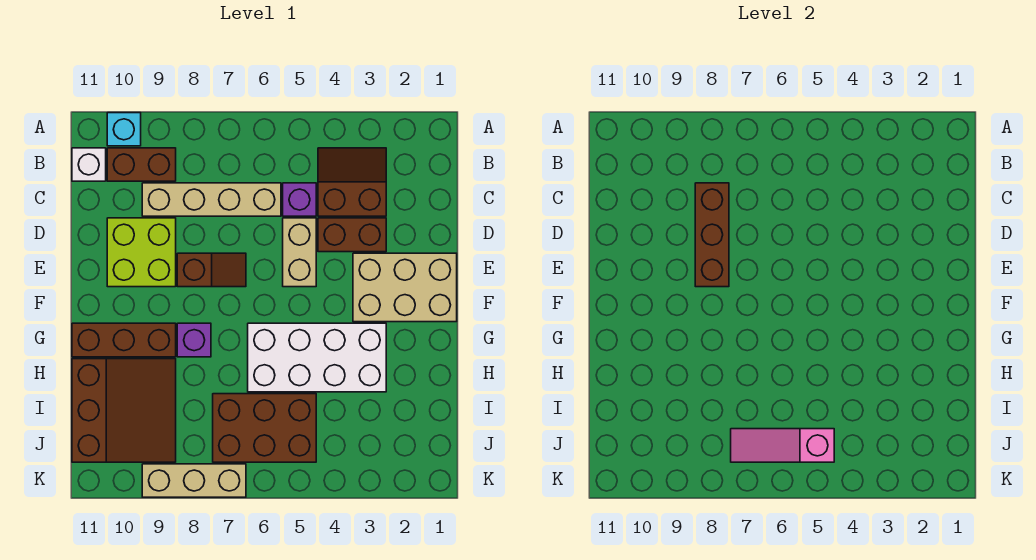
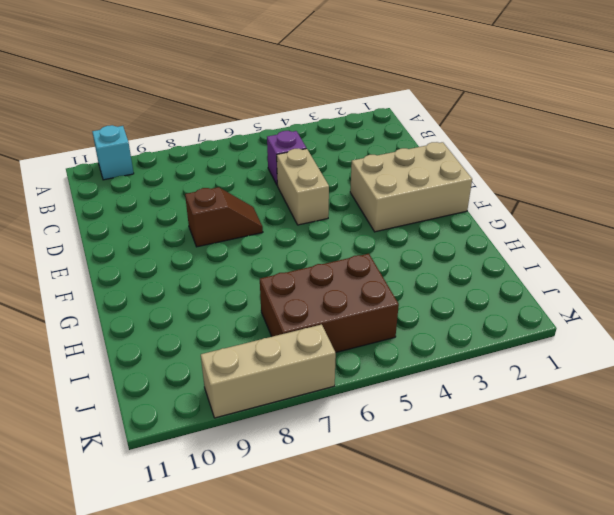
none -> brown slope B3:C4 level 1 top C
none -> brown brick B9:B10 level 1
none -> white brick B11 level 1

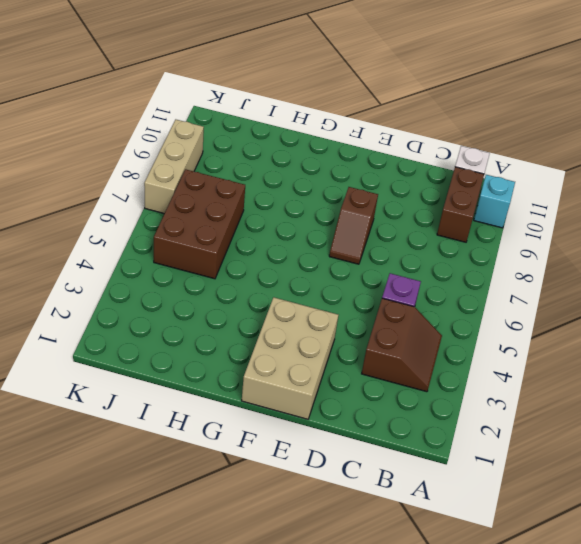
none -> tan brick C6:C9 level 1
none -> brown brick D3:D4 level 1
none -> tan brick D5:E5 level 1

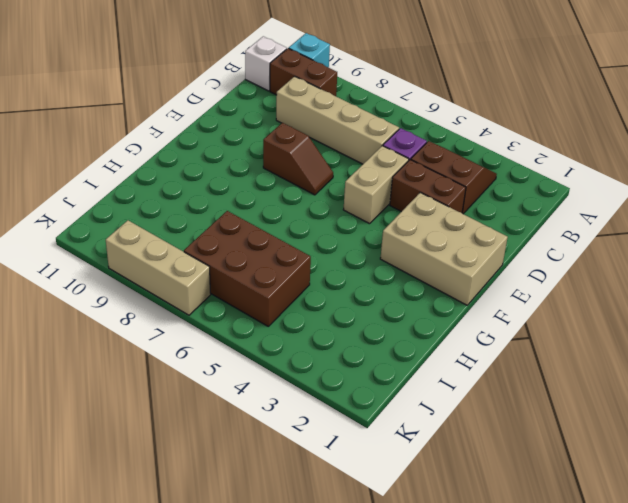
none -> lime brick D9:E10 level 1
none -> white brick G3:H6 level 1
none -> purple brick G8 level 1

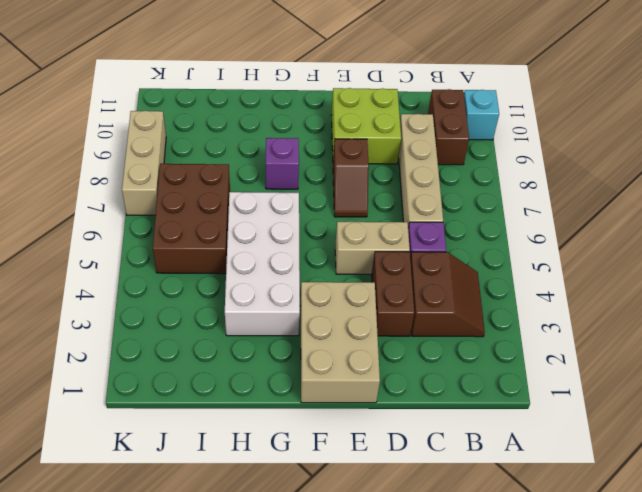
none -> white brick B11 level 1
none -> brown brick G9:G11 level 1
none -> brown slope H9:J11 level 1 top 11

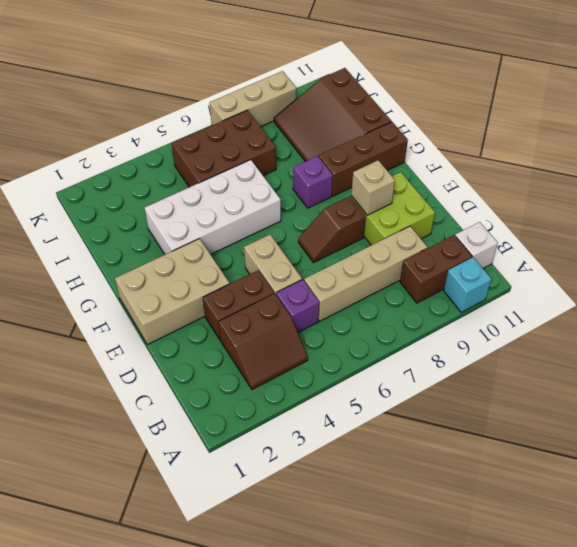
tan brick E9 level 2 -> none
none -> brown brick C8:E8 level 2
none -> pink slope J5:J7 level 2 top 5

